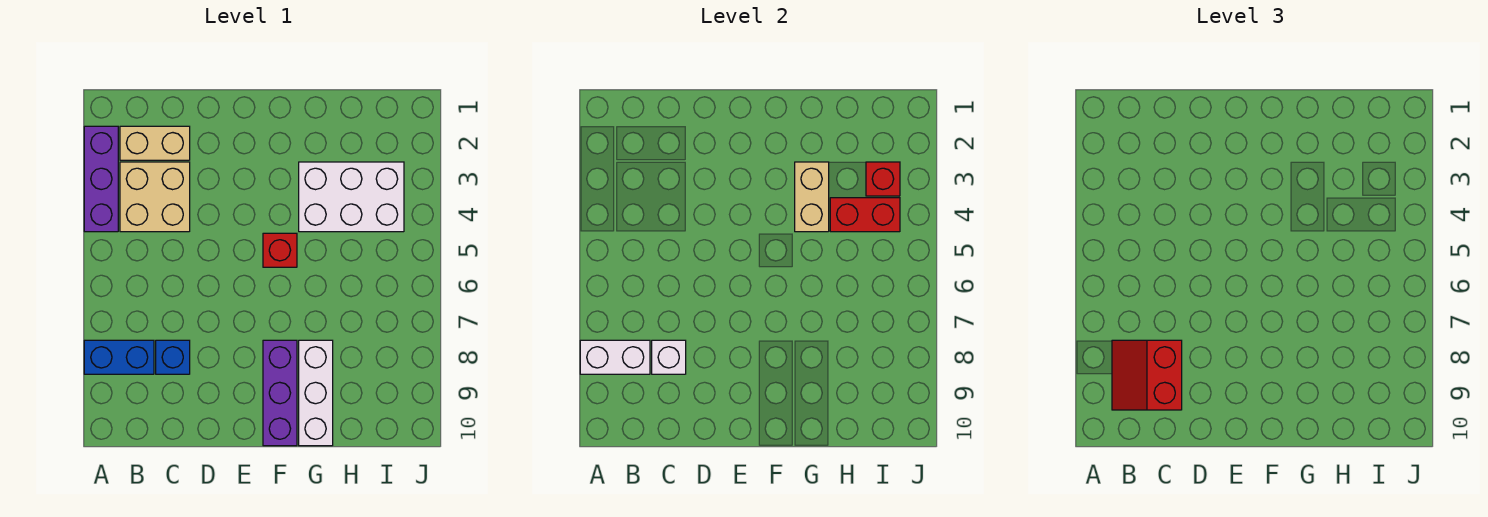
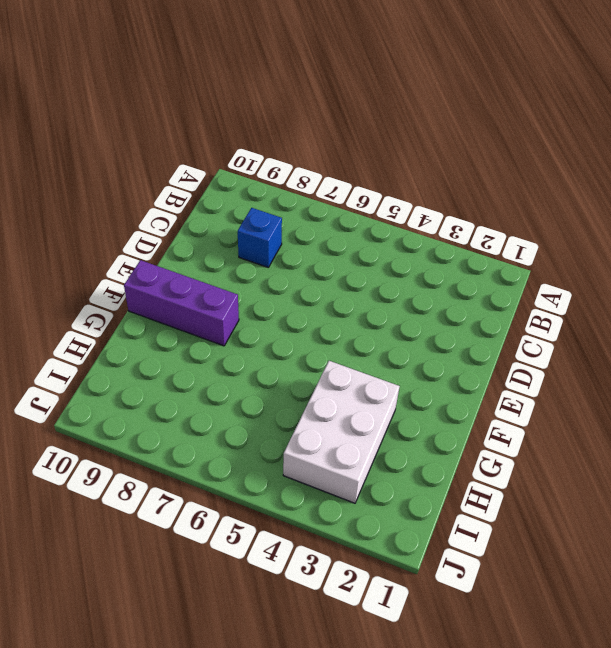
none -> purple brick A2:A4 level 1
none -> blue brick A8:B8 level 1
none -> tan brick B2:C2 level 1

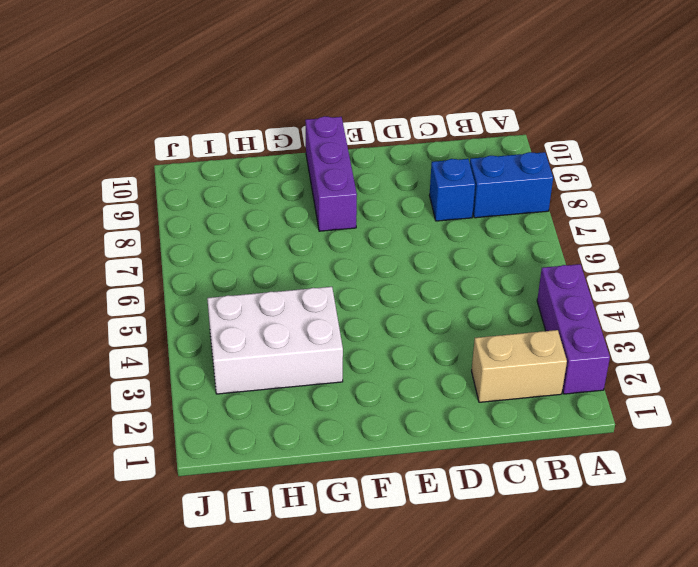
none -> tan brick B3:C4 level 1
none -> red brick F5 level 1
none -> white brick G8:G10 level 1

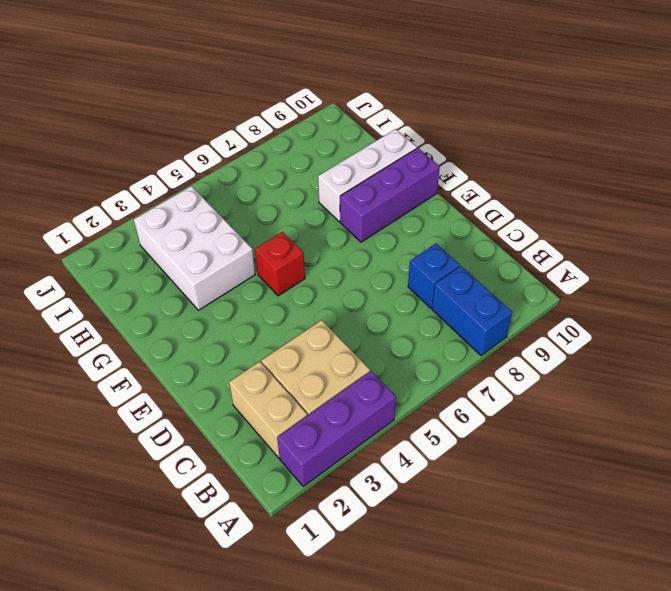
none -> white brick A8:B8 level 2
none -> white brick C8 level 2
none -> tan brick G3:G4 level 2

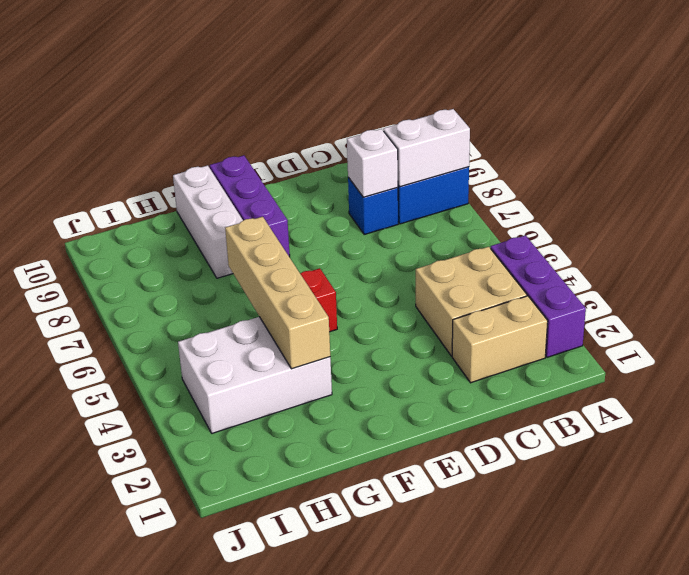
tan brick G3:G6 level 2 -> tan brick G3:G4 level 2
none -> red brick H4:I4 level 2
none -> red brick I3 level 2
none -> red slope B8:C9 level 3 top C

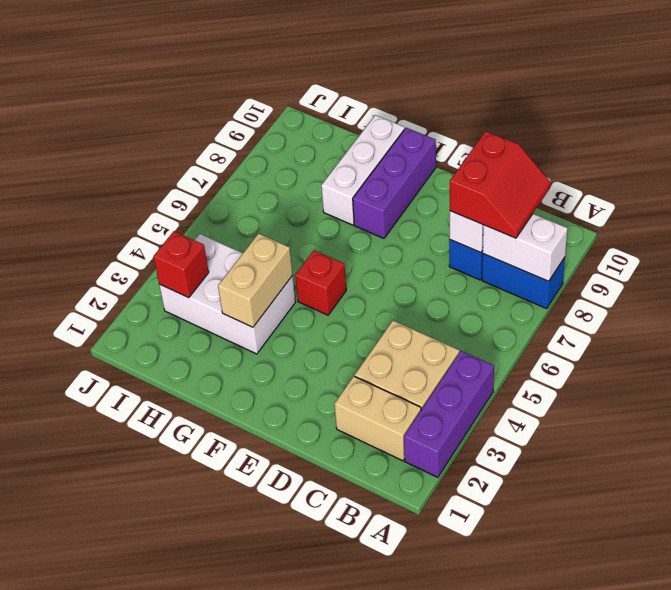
none -> red brick H4:I4 level 2

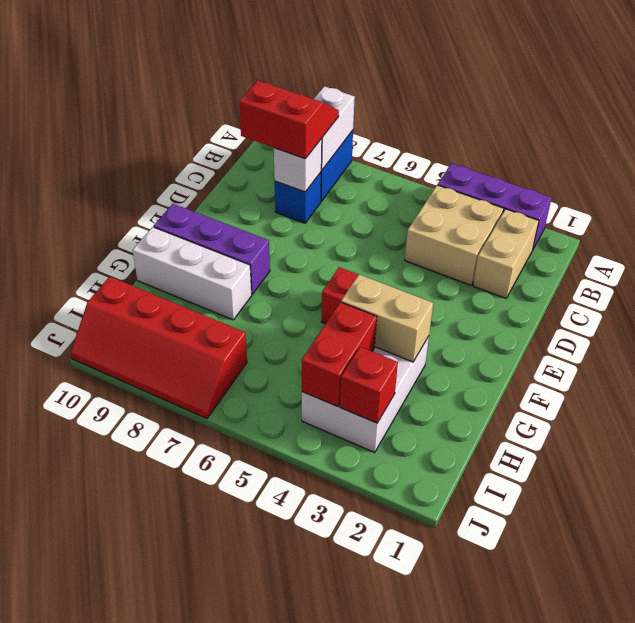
red slope I7:J10 level 1 top I -> none

